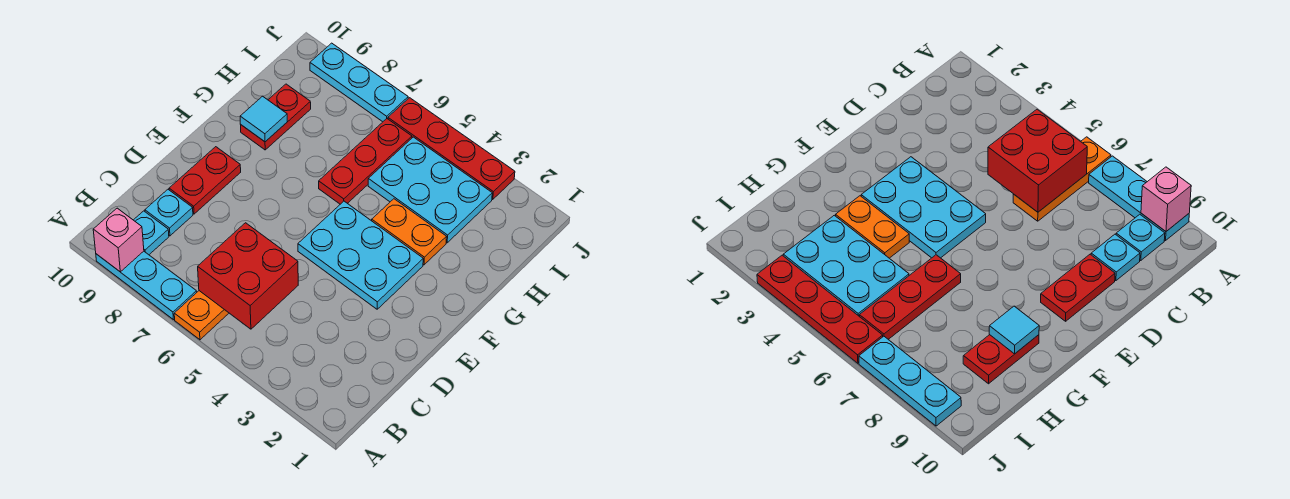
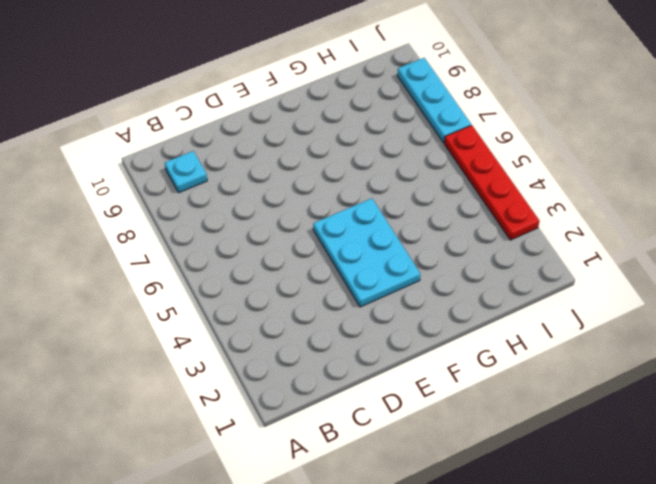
none -> orange plate A6:C6 level 1
none -> cyan plate A7:A9 level 1
none -> cyan plate C9 level 1

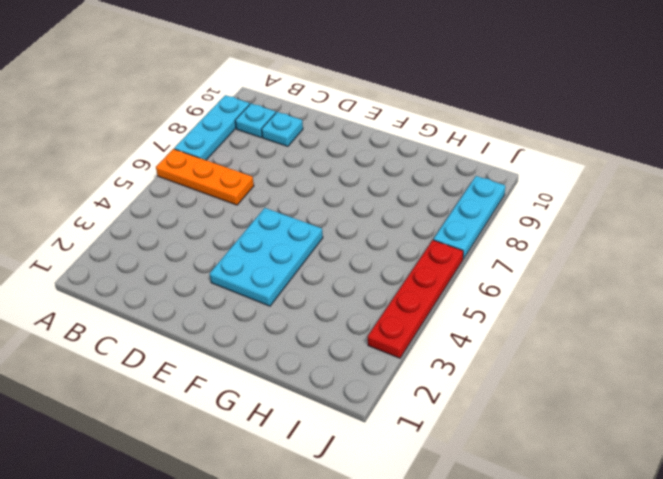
none -> red plate D9:E9 level 1
none -> orange plate G3:G4 level 1
none -> red plate G6:I6 level 1

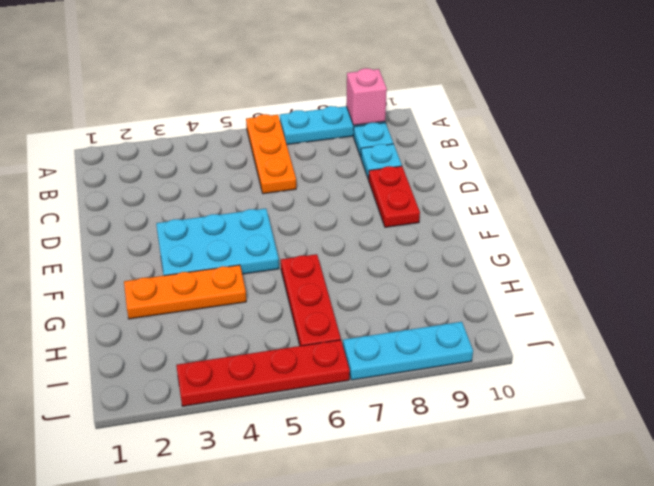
orange plate G2:G4 level 1 -> orange plate G3:G4 level 1
none -> red plate G9:H9 level 1
none -> cyan plate H3:I5 level 1
none -> red brick B5:C6 level 2

